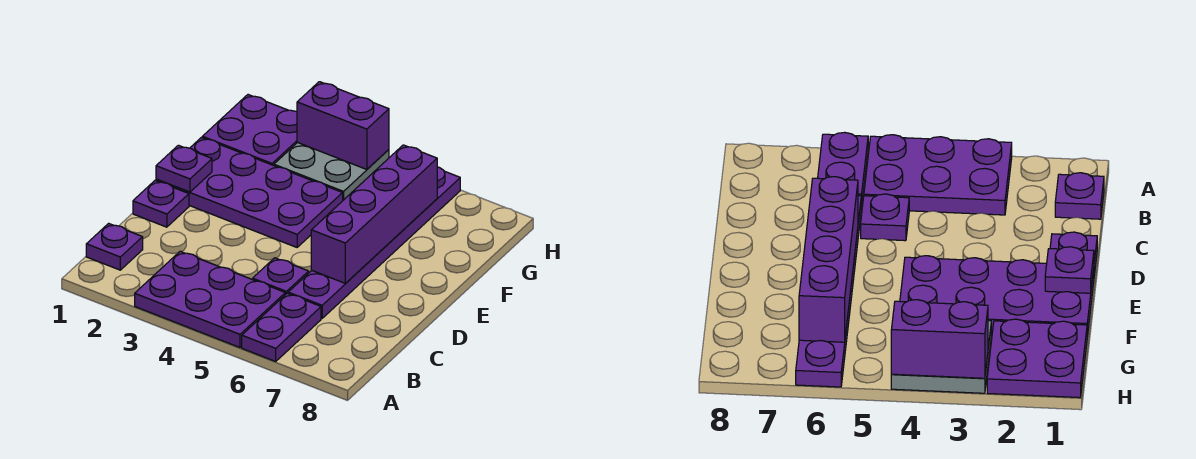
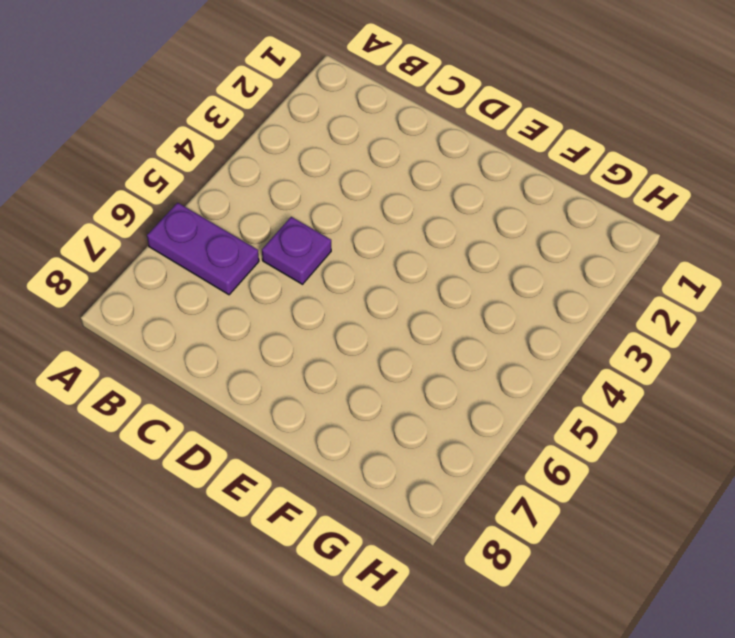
none -> purple plate A3:B5 level 1
none -> purple plate B1 level 1
none -> purple plate C6:H6 level 1

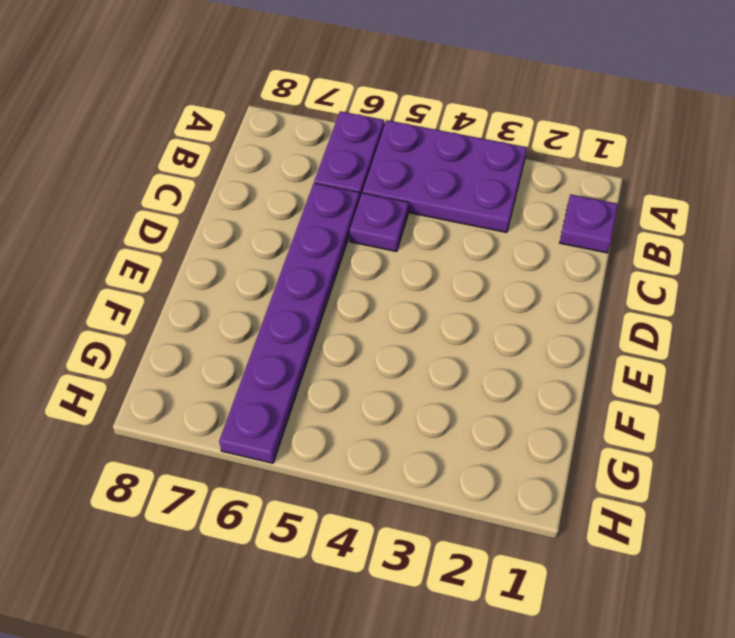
none -> purple plate D1 level 1
none -> purple plate E1:F4 level 1
none -> purple plate G1:H2 level 1

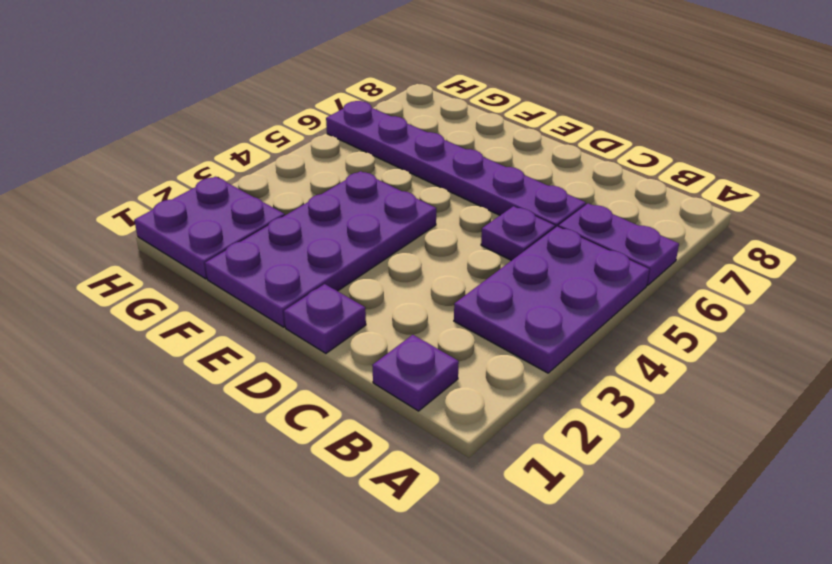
none -> grey plate G3:H4 level 1
none -> purple brick D6:G6 level 2
none -> purple plate E1 level 2

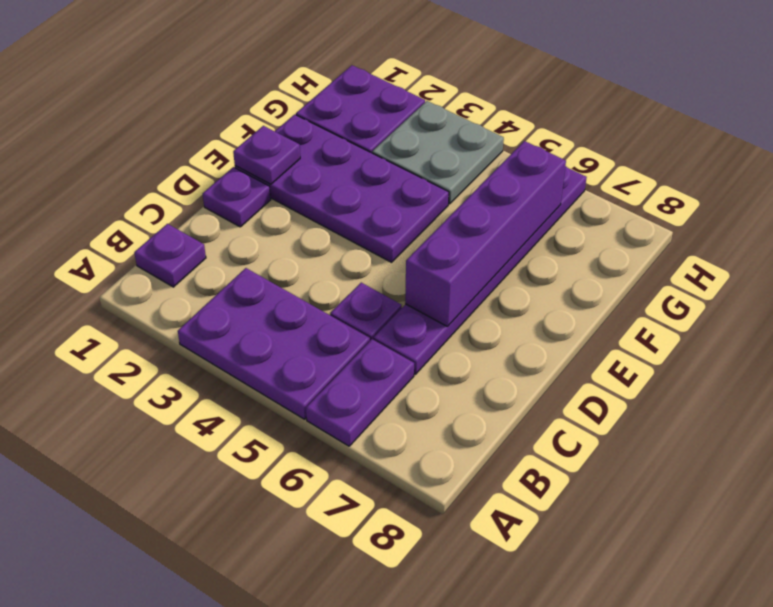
none -> purple brick H3:H4 level 2

